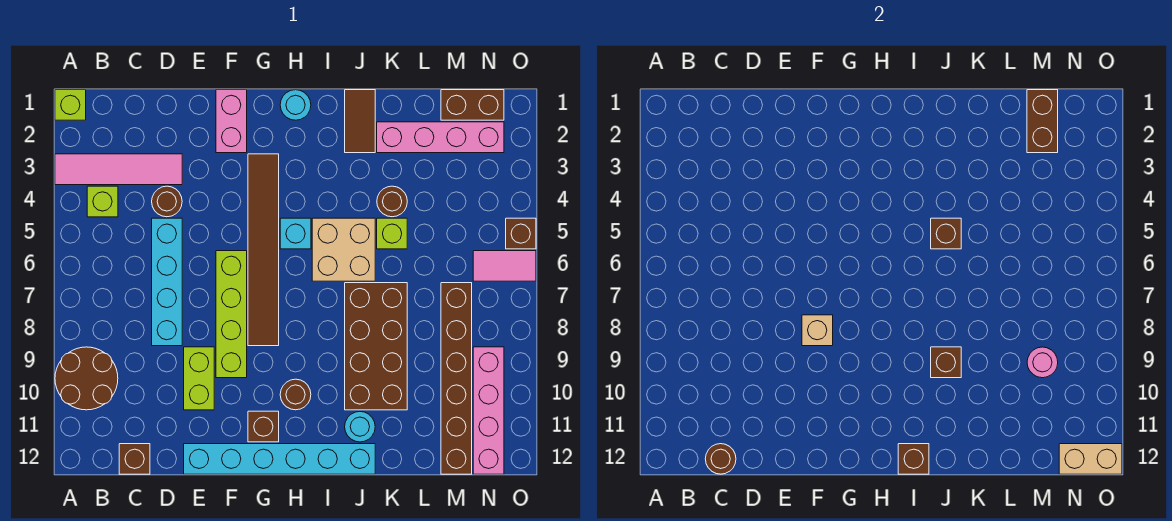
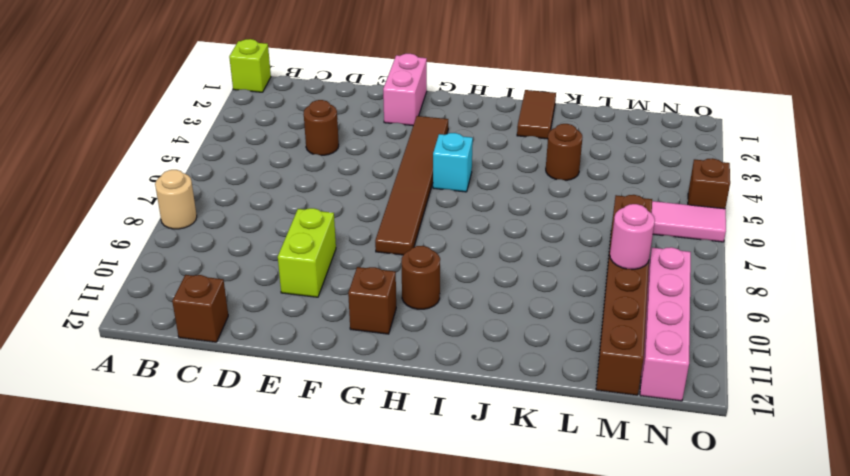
tan round brick A8 level 1 -> none
none -> pink tile A3:D3 level 1
none -> brown round brick A9:B10 level 1
none -> lime brick B4 level 1
none -> cyan brick D5:D8 level 1

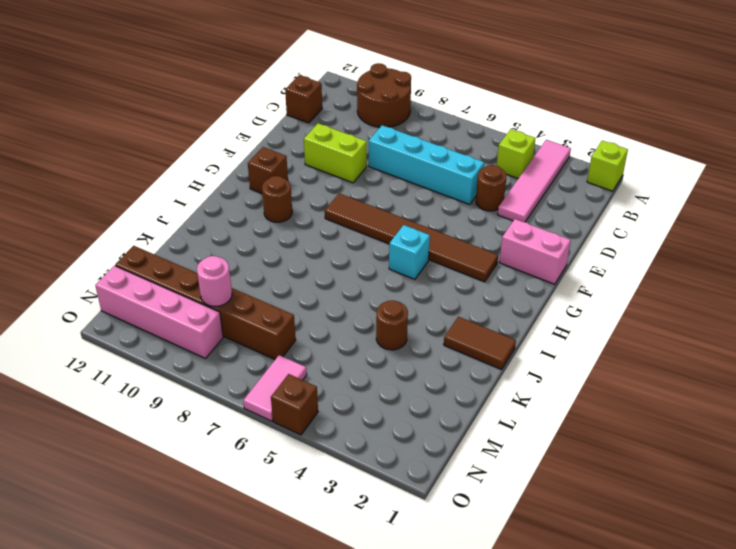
none -> cyan brick E12:J12 level 1
none -> lime brick F6:F9 level 1
none -> cyan round brick H1 level 1
none -> tan brick I5:J6 level 1

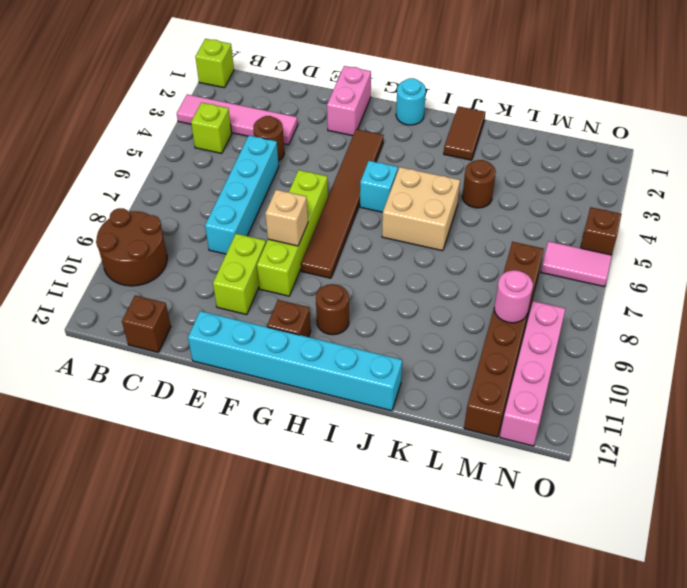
none -> brown brick J7:K10 level 1
none -> cyan round brick J11 level 1
none -> pink brick K2:N2 level 1
none -> lime brick K5 level 1

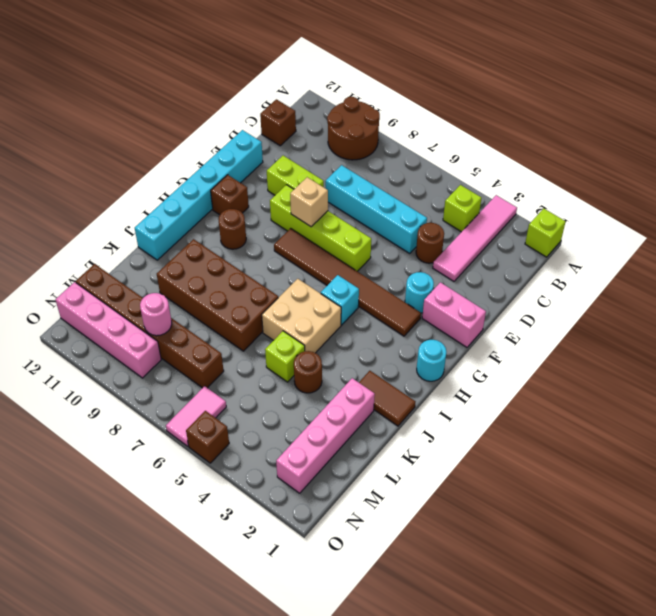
cyan round brick F3 level 1 -> cyan round brick J11 level 1
none -> brown brick M1:N1 level 1
none -> brown round brick C12 level 2
none -> brown brick I12 level 2
none -> brown brick J5 level 2

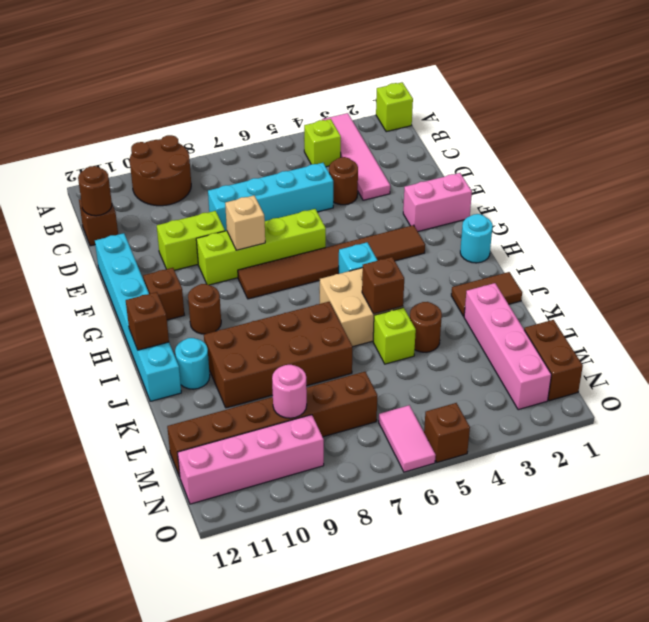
none -> brown brick J9 level 2
none -> brown brick M1:M2 level 2
none -> tan brick N12:O12 level 2

